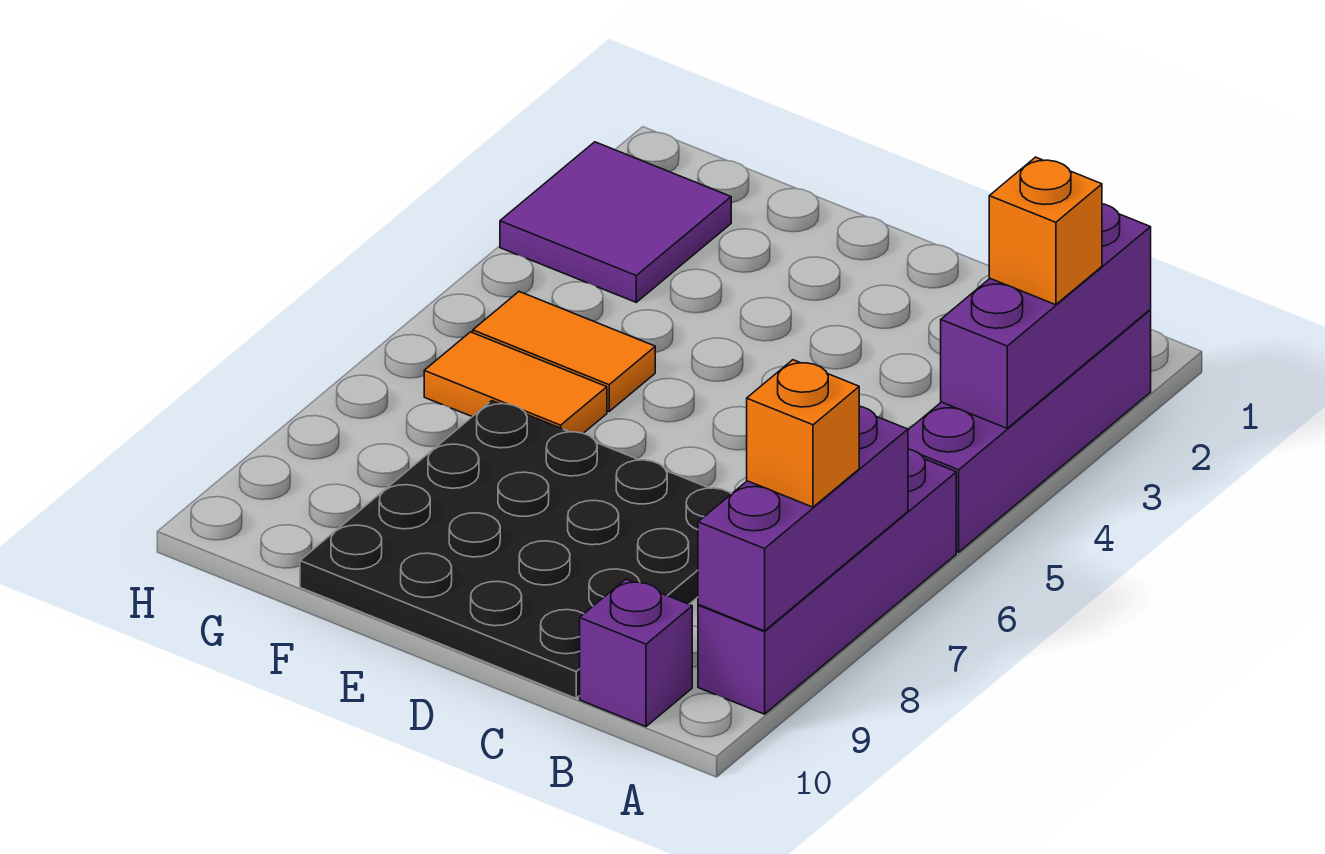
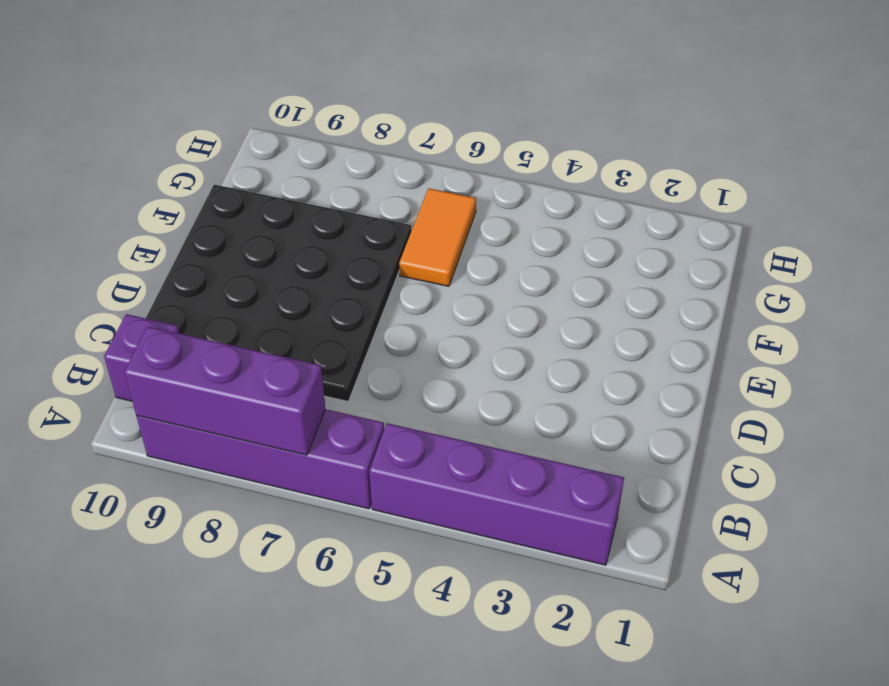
none -> orange tile F5:G5 level 1
none -> purple tile G2:H3 level 1

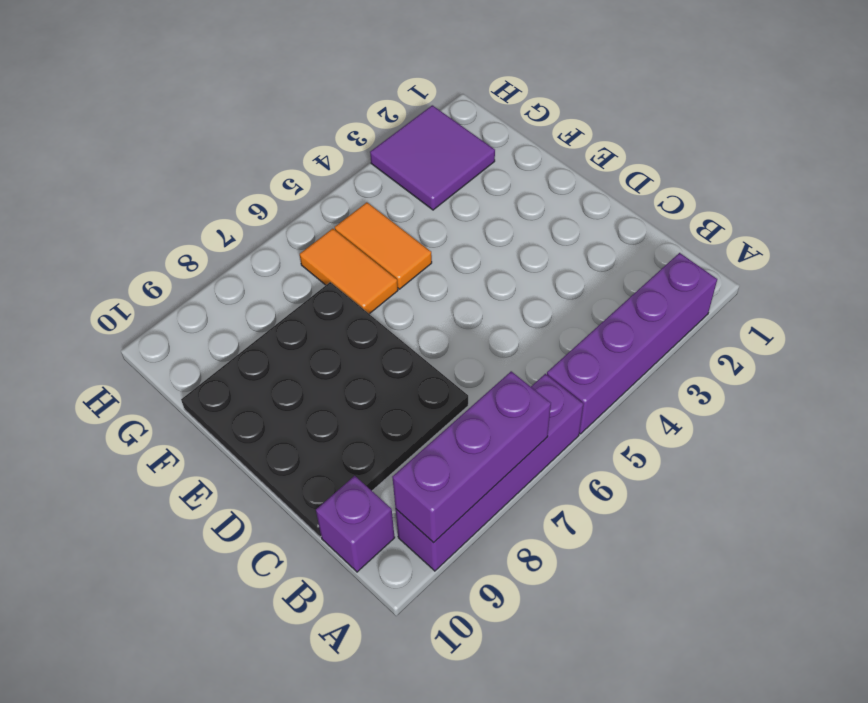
none -> purple brick A2:A4 level 2
none -> orange brick A3 level 3

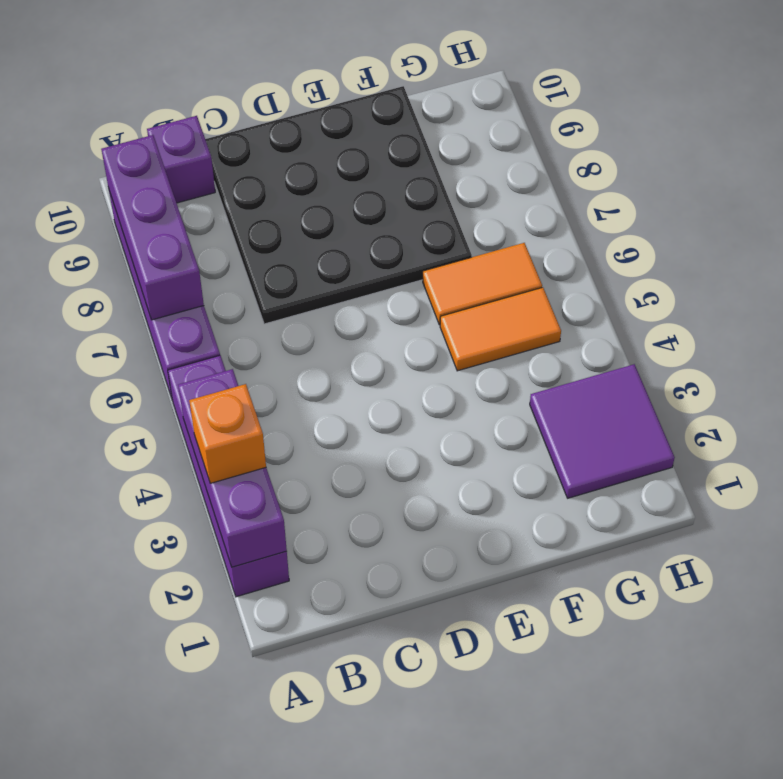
none -> orange brick A8 level 3

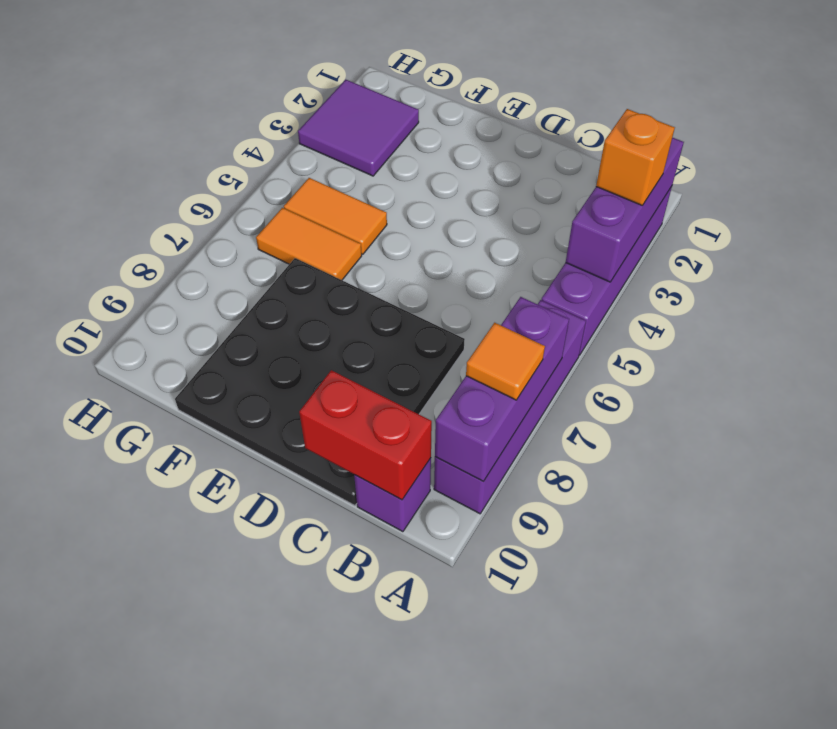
orange tile A8 level 3 -> orange brick A8 level 3
red brick B10:C10 level 2 -> none

